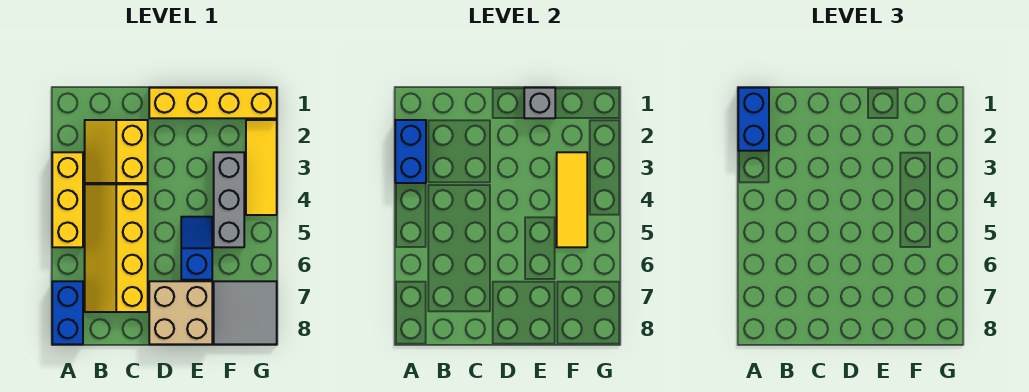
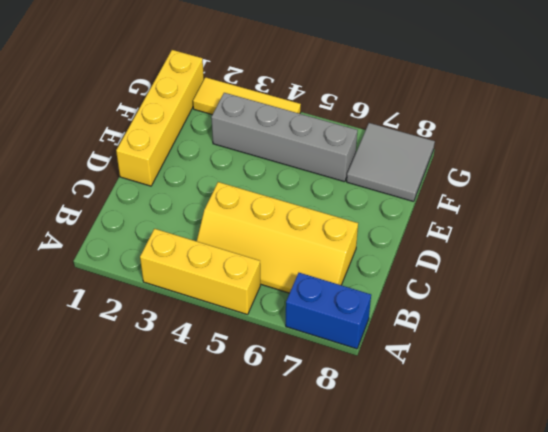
grey brick F3:F6 level 1 -> grey brick F3:F5 level 1
none -> yellow slope B2:C3 level 1 top C
none -> tan brick D7:E8 level 1
none -> blue slope E5:E6 level 1 top 6

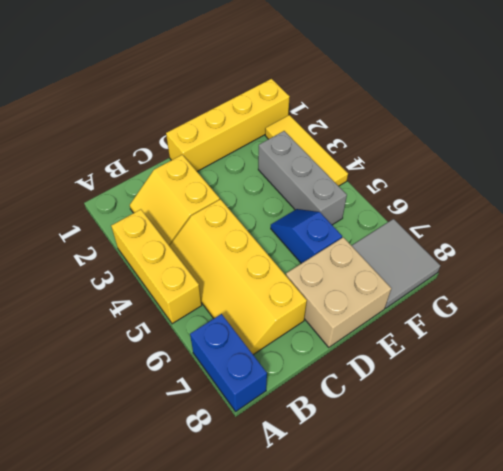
none -> blue brick A2:A3 level 2
none -> grey brick E1 level 2
none -> yellow tile F3:F5 level 2

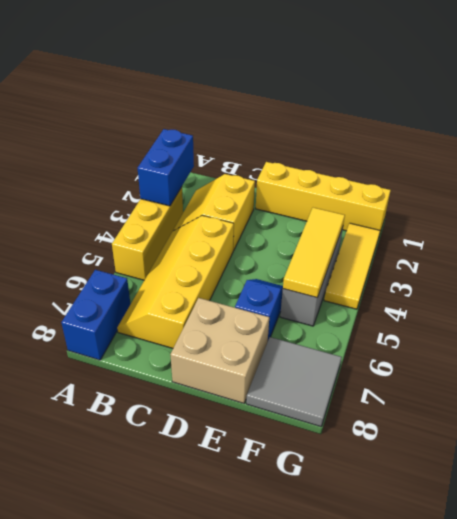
none -> grey brick E1 level 2
none -> blue brick A1:A2 level 3

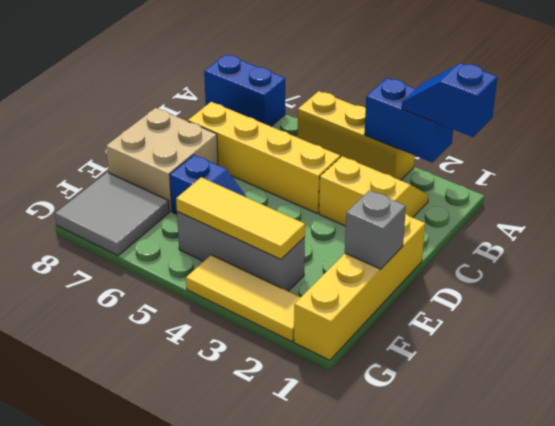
blue slope A1:A2 level 3 top 1 -> blue brick A1:A2 level 3

